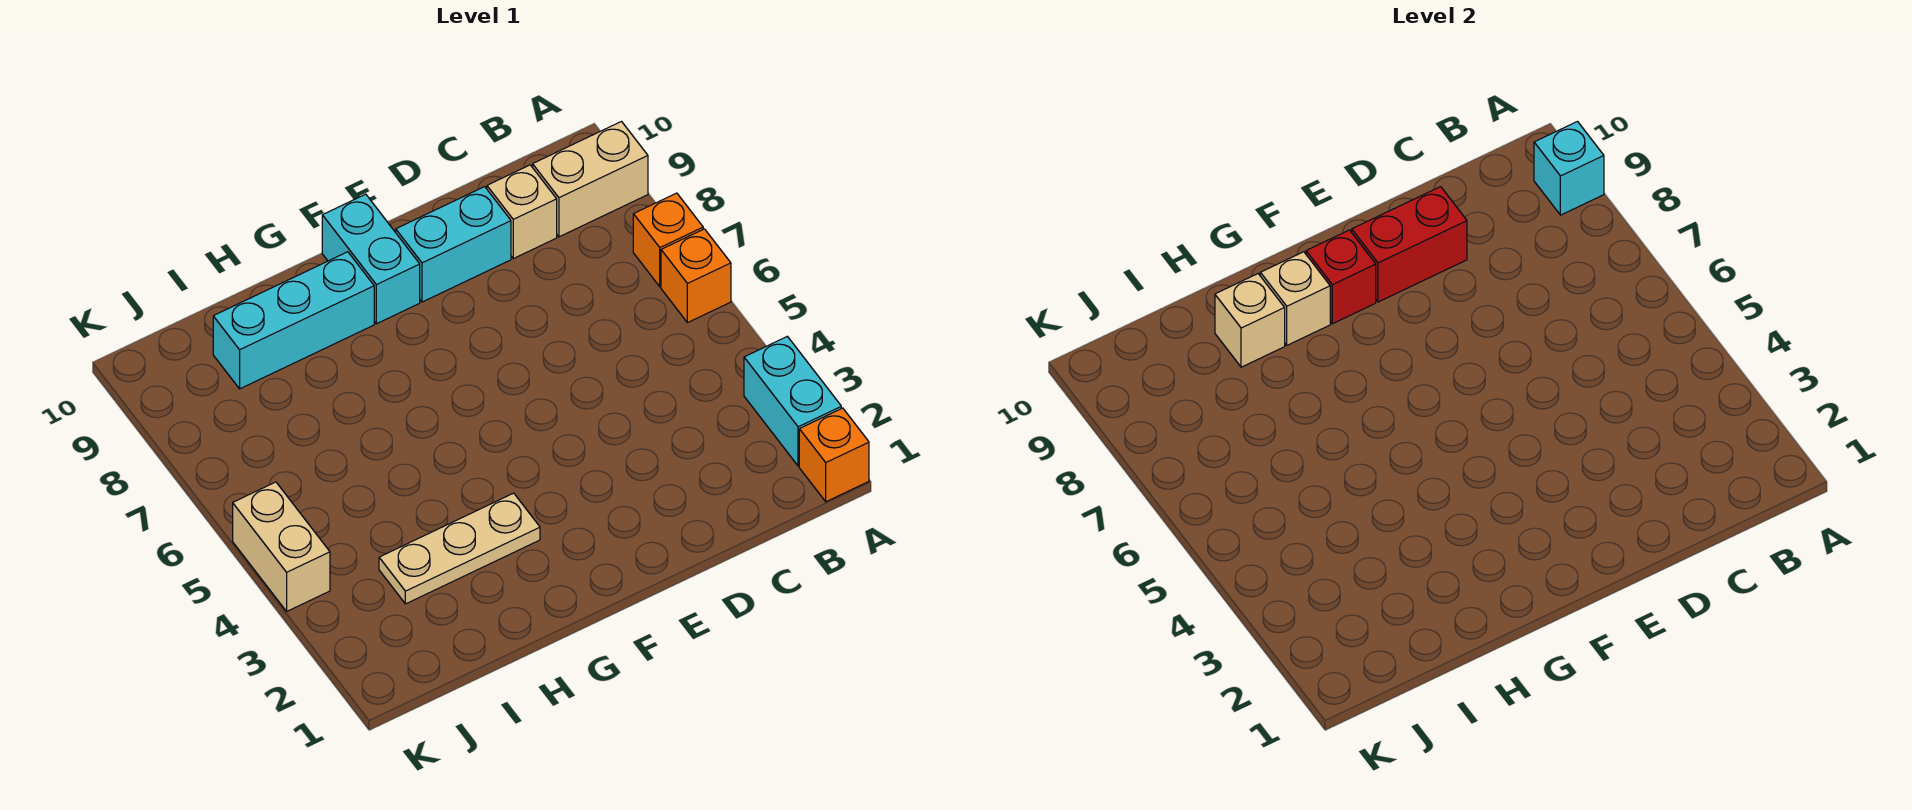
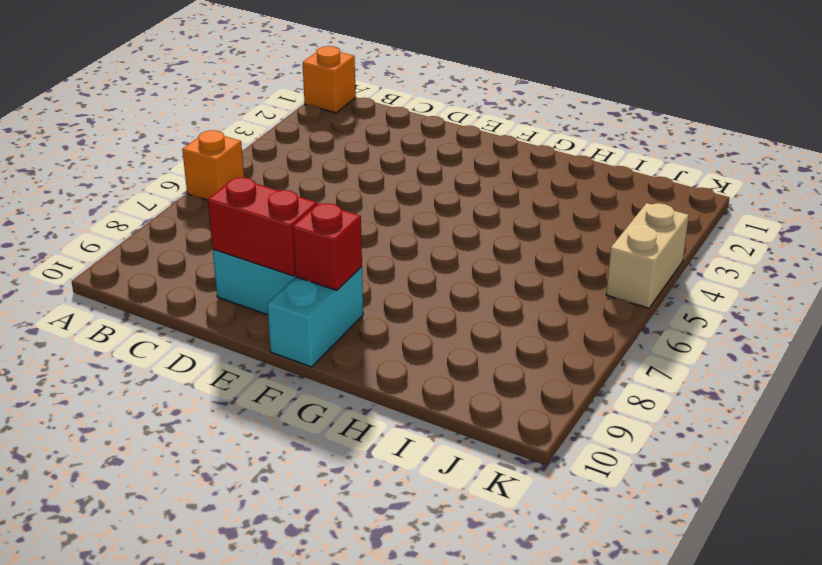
none -> cyan brick A2:A3 level 1
none -> orange brick A7 level 1
none -> tan brick A9:B9 level 1

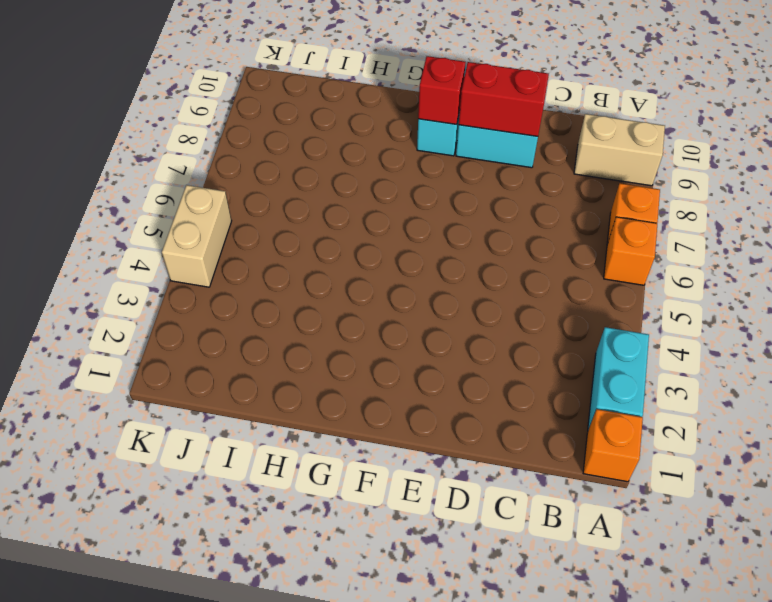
none -> tan brick C9 level 1
none -> tan plate G3:I3 level 1
none -> cyan brick G9:I9 level 1

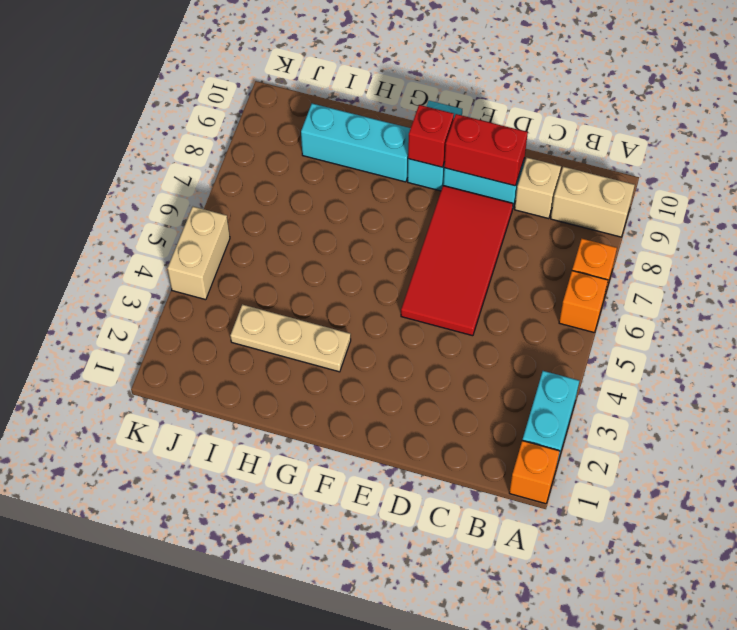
red tile D5:E8 level 1 -> none
none -> cyan brick A9 level 2
none -> tan brick G9 level 2
none -> tan brick H9 level 2

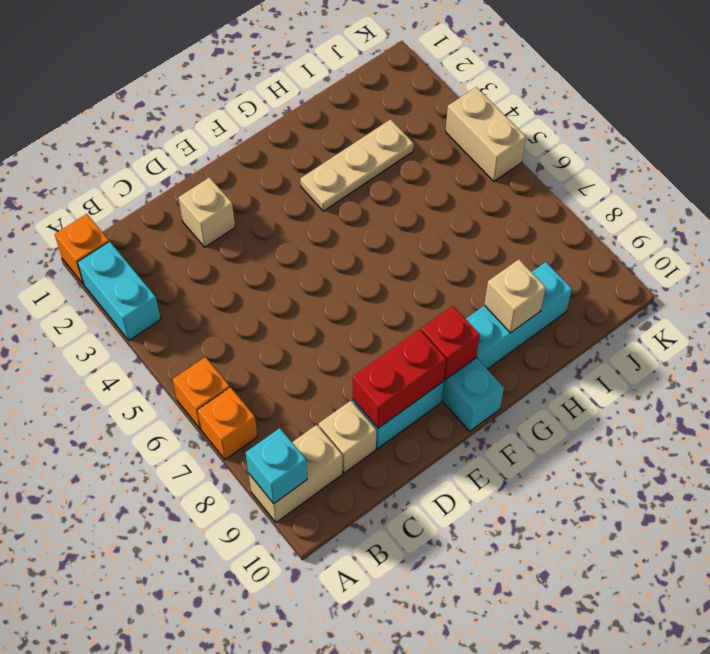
tan brick D2 level 1 -> tan brick G9 level 2

